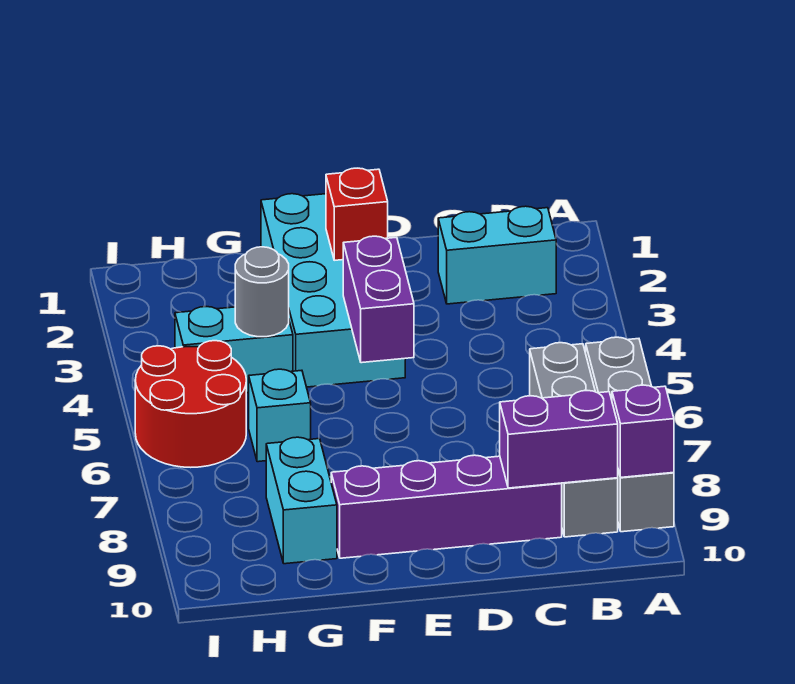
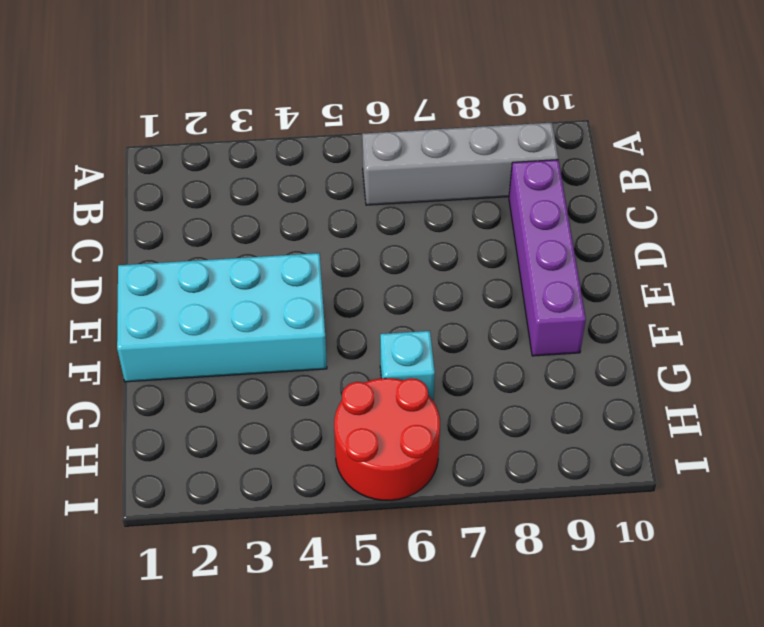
none -> grey brick A6:A9 level 1
none -> cyan brick B2:C2 level 1
none -> cyan brick G4:H4 level 1

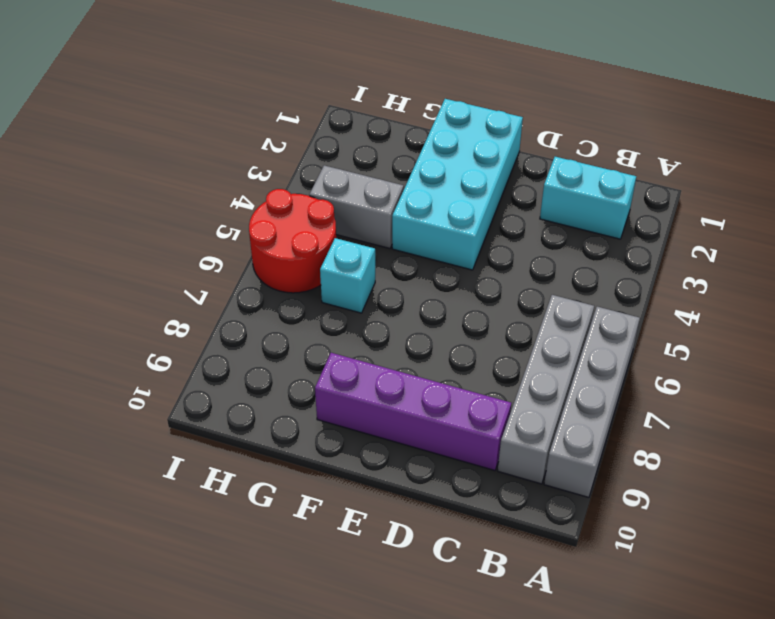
grey brick G4:H4 level 1 -> cyan brick G4:H4 level 1
none -> cyan brick G8:G9 level 1
none -> purple brick A9 level 2
none -> purple brick B9:C9 level 2

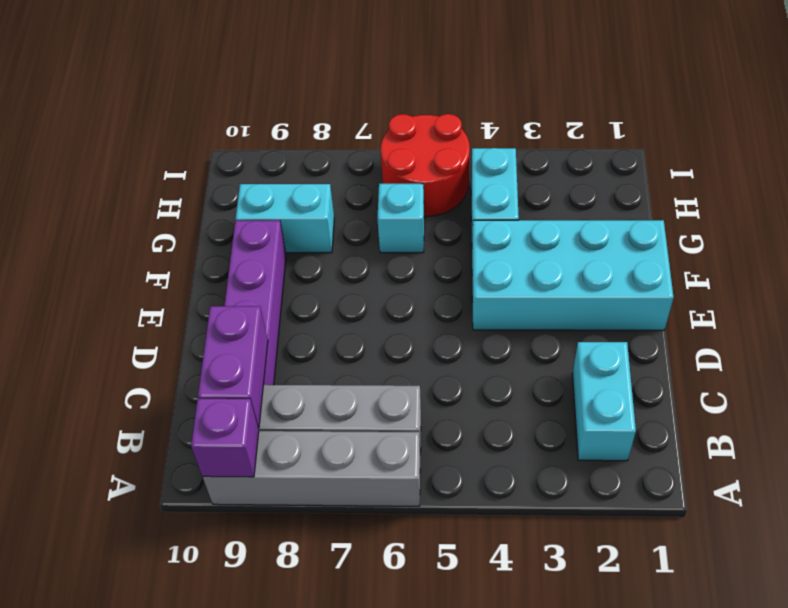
none -> red brick E2 level 2
none -> purple brick E4:E5 level 2
none -> grey round brick G4 level 2

